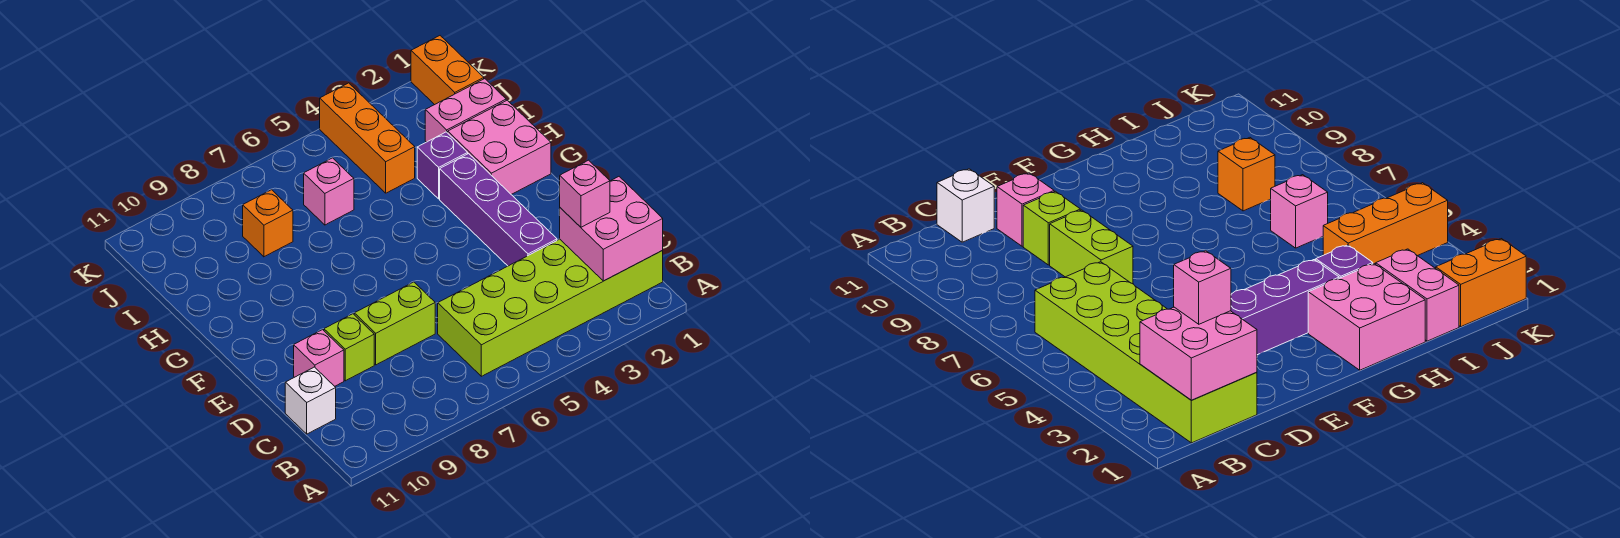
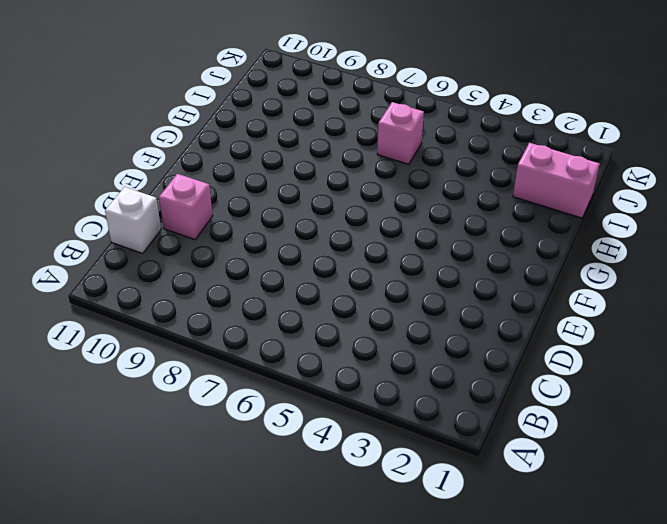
none -> lime brick B1:C6 level 1
none -> purple brick D3:G3 level 1
none -> lime brick D7:D8 level 1

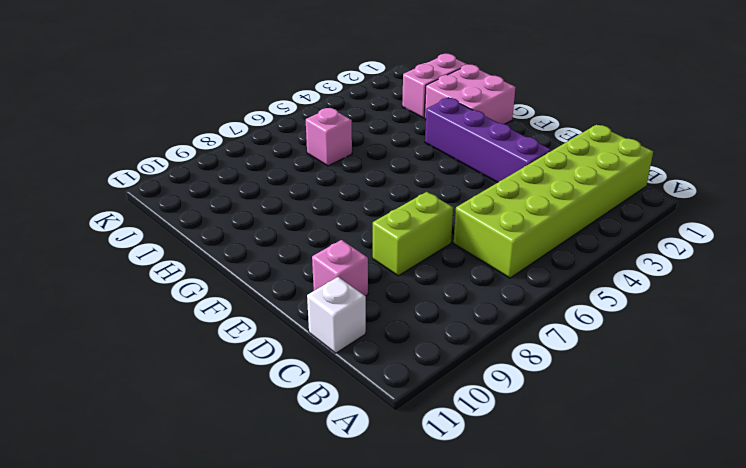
none -> lime brick D9 level 1
none -> purple brick H3 level 1
none -> orange brick I4:K4 level 1

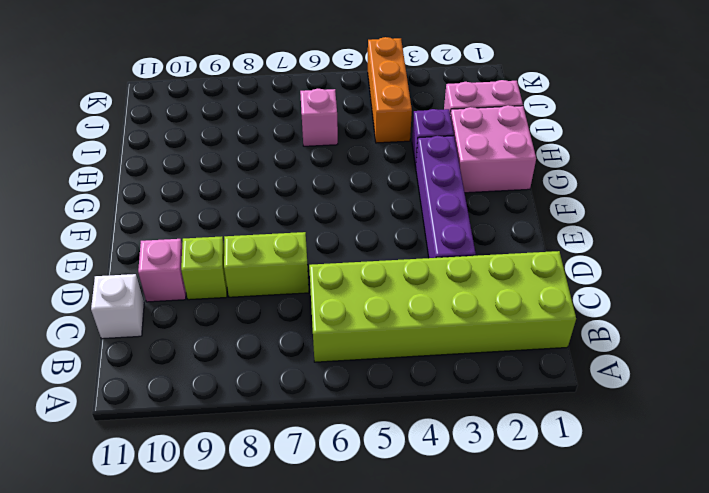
none -> orange brick I8 level 1
none -> orange brick J1:K1 level 1
none -> pink brick B1:C2 level 2

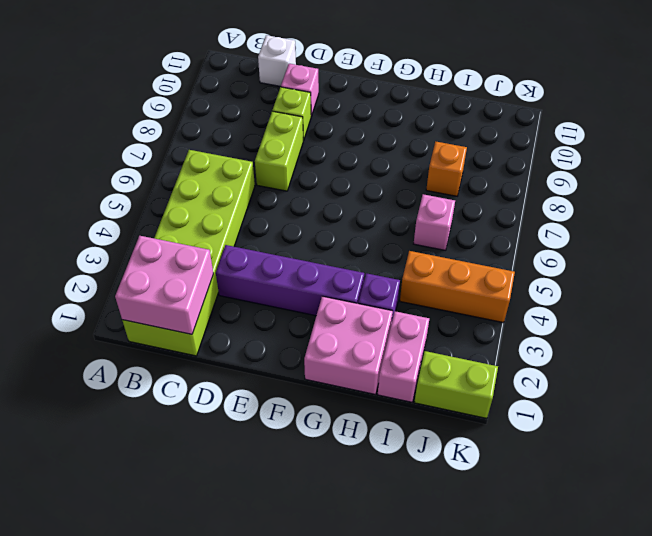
lime brick J1:K1 level 1 -> orange brick J1:K1 level 1
none -> pink brick C2 level 3

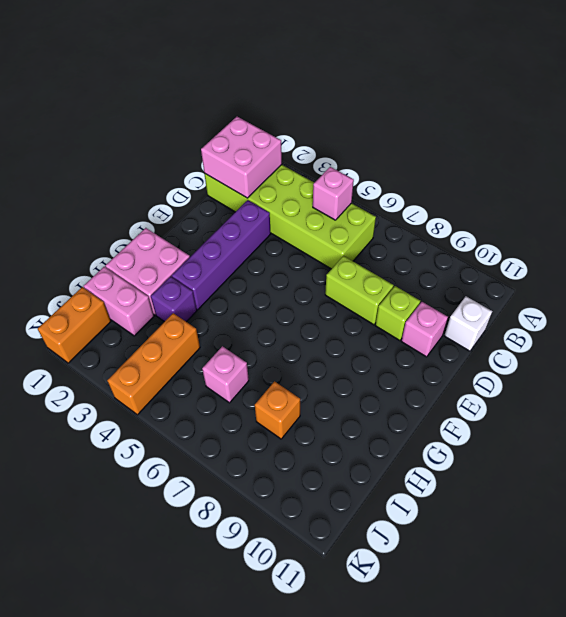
pink brick B5 level 2 -> pink brick C2 level 3

